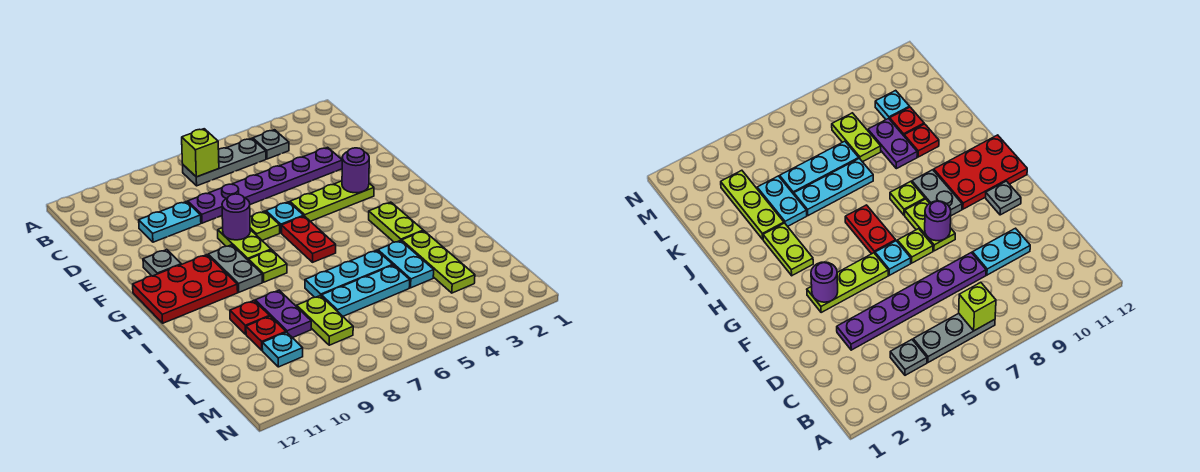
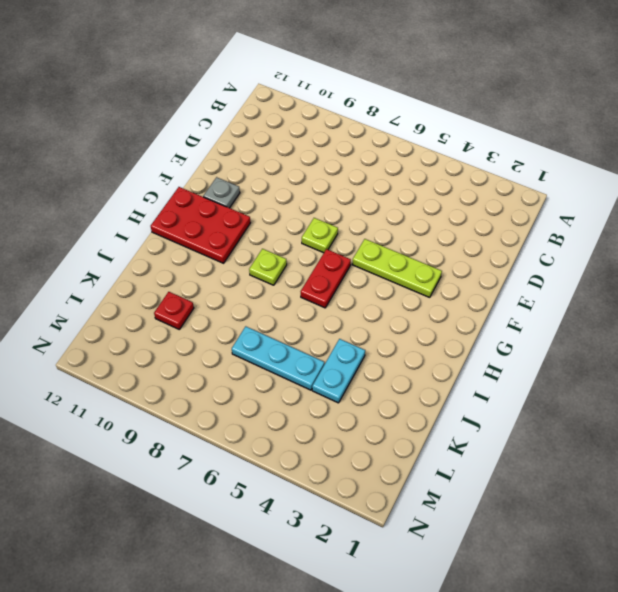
none -> grey plate B4 level 1
none -> grey plate B5:B7 level 1
none -> purple plate D3:D8 level 1

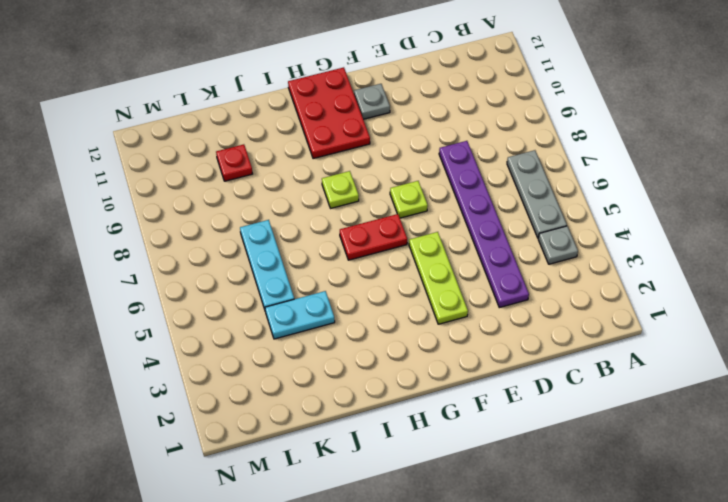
none -> cyan plate D9:D10 level 1
none -> cyan plate F6 level 1
none -> lime plate F8:G8 level 1

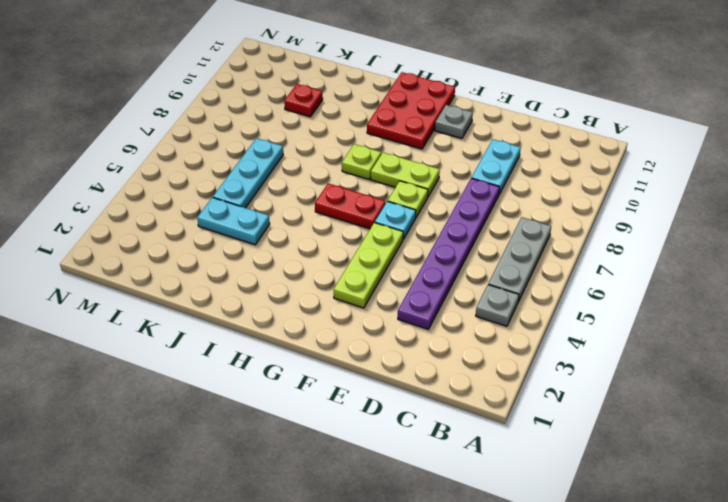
none -> grey plate G9:H9 level 1
none -> lime plate H3:I3 level 1
none -> lime plate J3:L3 level 1

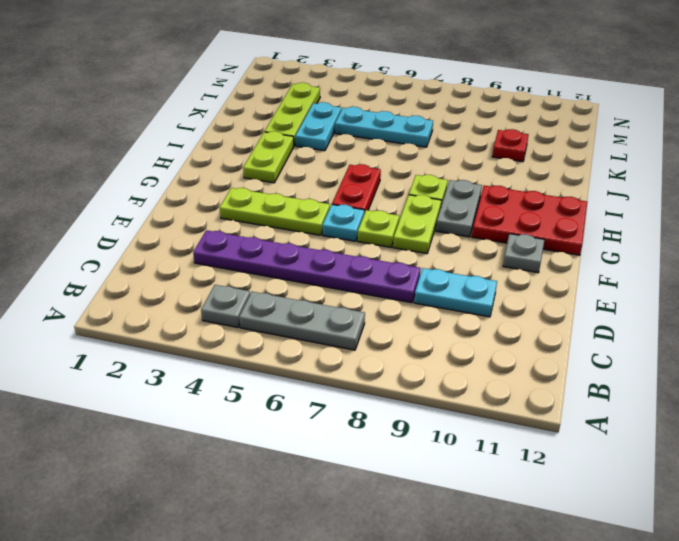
none -> cyan plate J5:J7 level 1
none -> purple plate J9:K9 level 1
none -> red plate J10 level 1

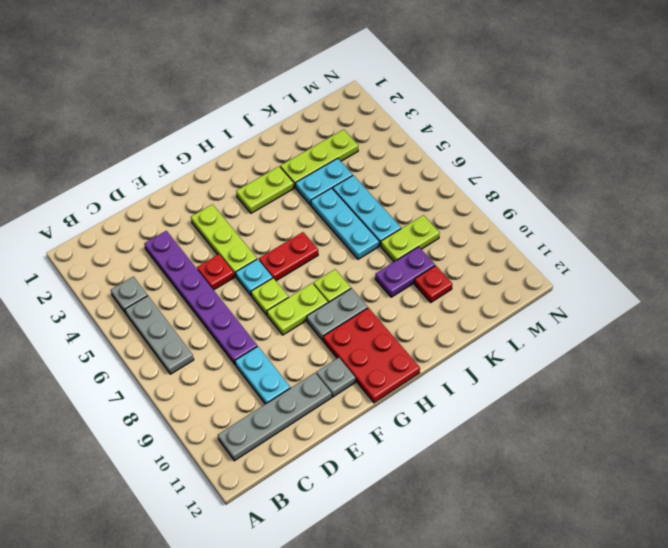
grey plate B11:E11 level 1 -> none
red plate E5 level 1 -> red plate J10 level 1
none -> cyan plate L10 level 1
none -> lime brick B7 level 2
none -> purple round brick F3 level 2

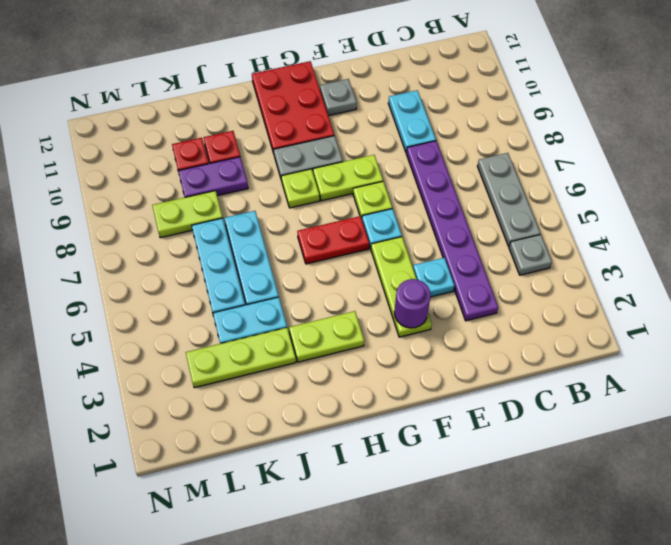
cyan plate E4 level 1 -> cyan plate L10 level 1
none -> lime brick B7 level 2
none -> purple round brick F8 level 2

